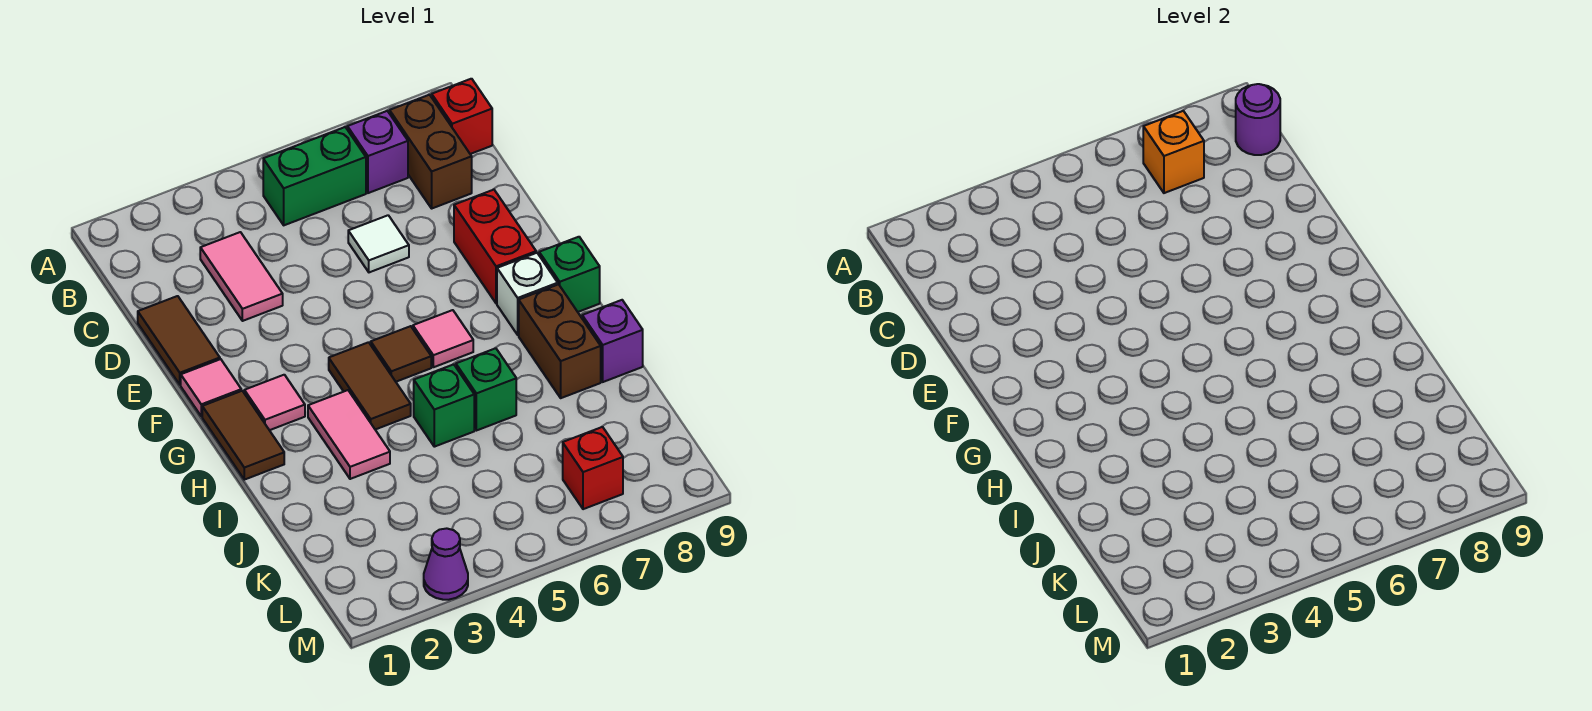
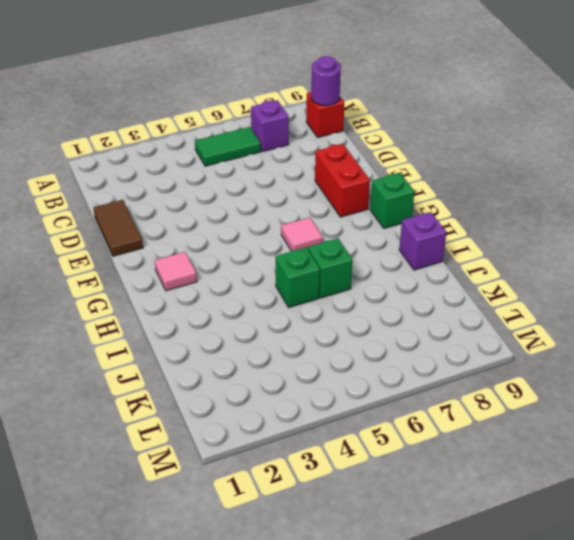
green tile B5:B6 level 1 -> green brick B5:B6 level 1
none -> brown brick B8:C8 level 1
none -> pink tile C3:D3 level 1
none -> white tile D6 level 1

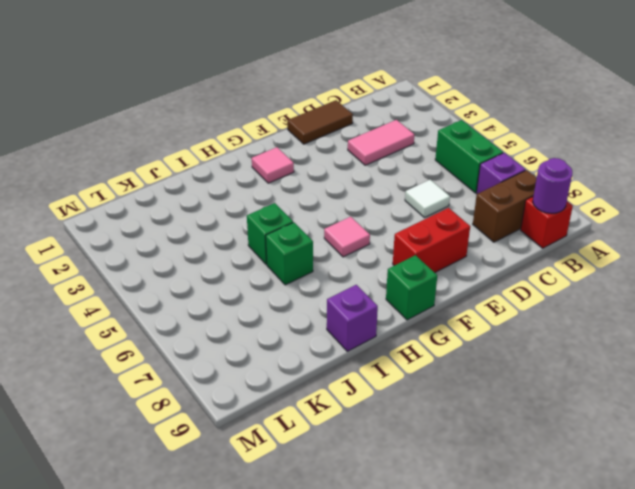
none -> pink tile F1 level 1
none -> brown tile G1:H1 level 1
none -> brown tile G4:H4 level 1

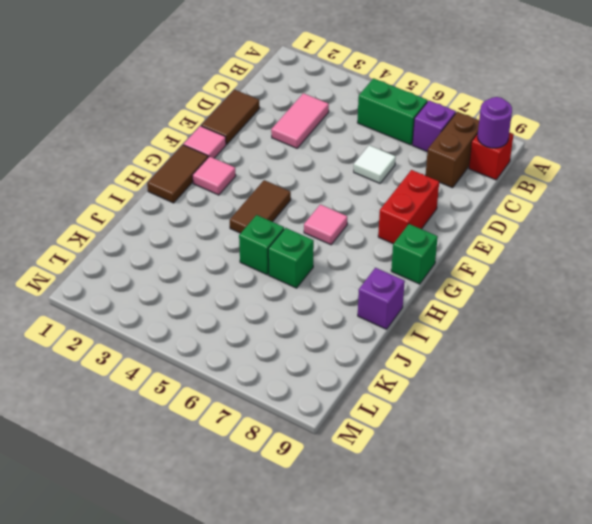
none -> brown tile G5 level 1
none -> white brick G8 level 1
none -> pink tile H3:I3 level 1

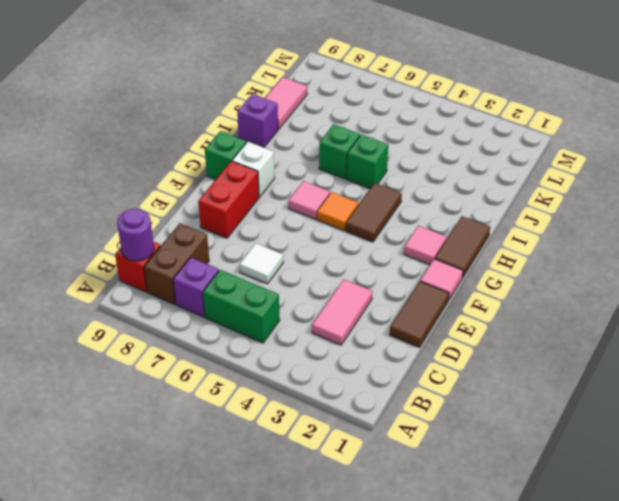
orange tile G5 level 1 -> brown tile G5 level 1
pink tile J9:K9 level 1 -> pink tile H3:I3 level 1
none -> brown brick H8:I8 level 1
none -> red brick L7 level 1
none -> purple cone M3 level 1

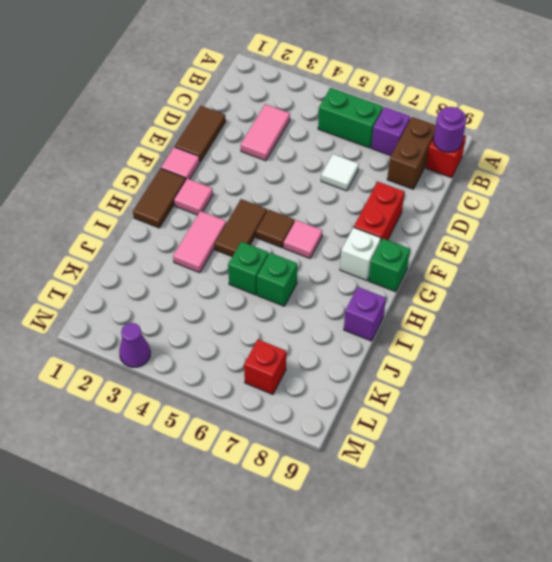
none -> brown brick H8:I8 level 1
none -> orange brick B7 level 2

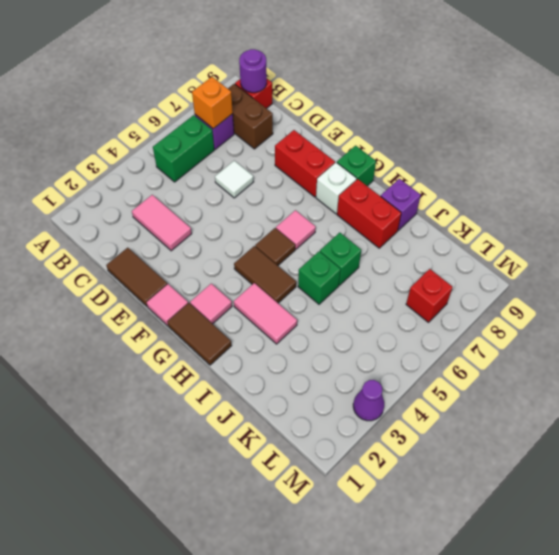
red brick H8:I8 level 1 -> brown brick H8:I8 level 1

